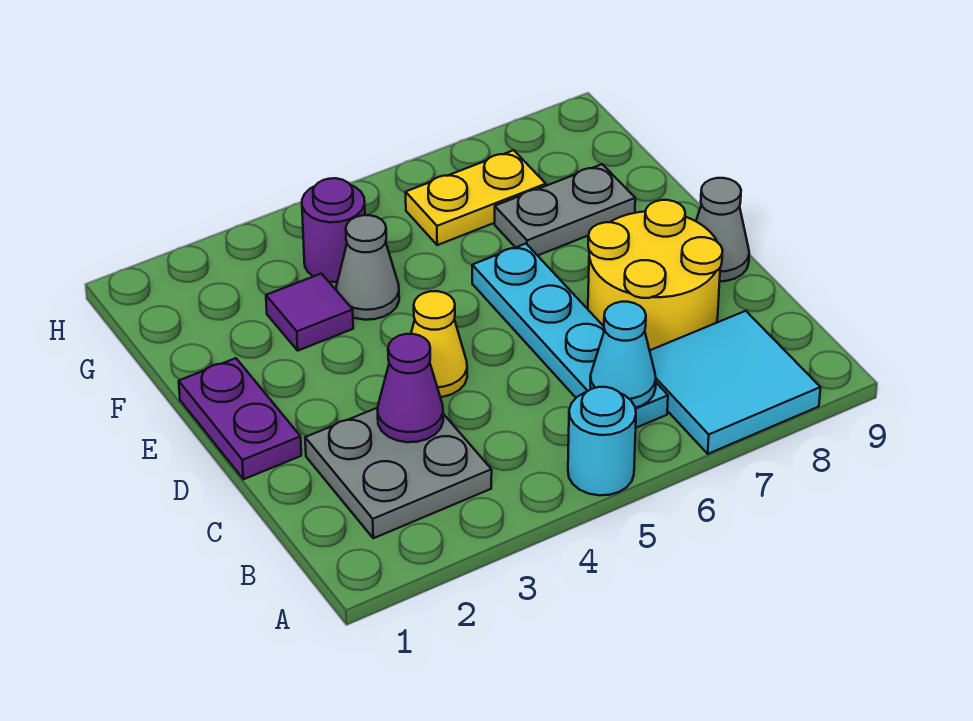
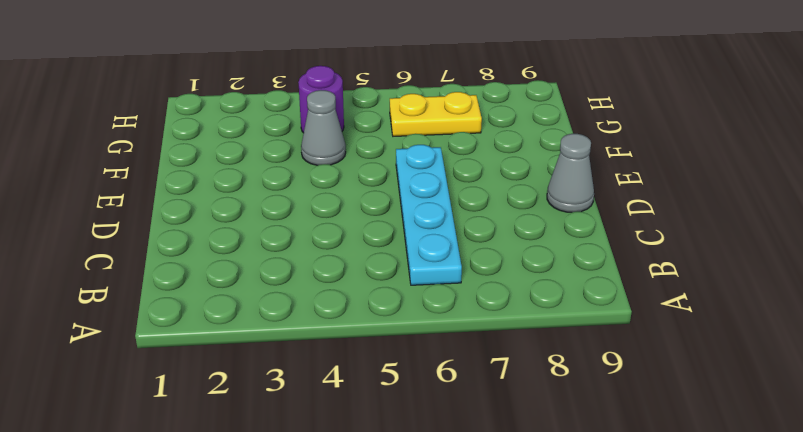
none -> cyan round brick A5 level 1
none -> cyan tile A7:B8 level 1
none -> grey plate B2:C3 level 1

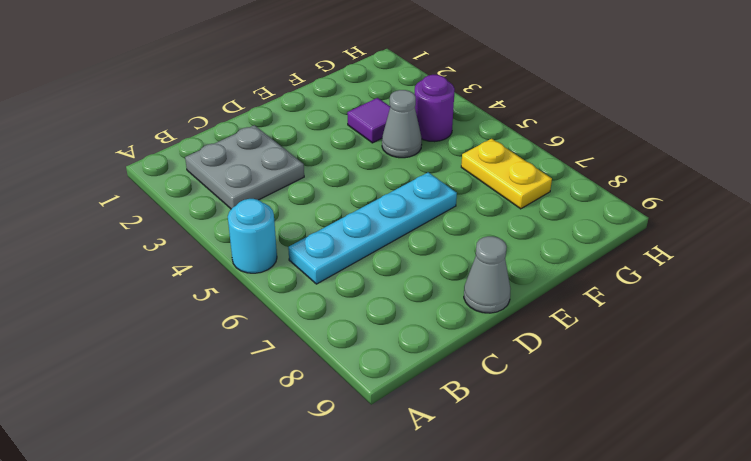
none -> cyan tile A7:B8 level 1
none -> yellow round brick C7:D8 level 1
none -> purple plate D1:E1 level 1

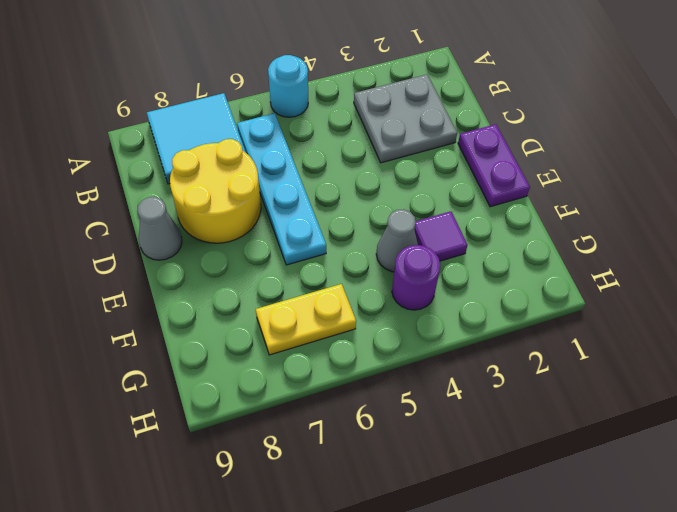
none -> yellow cone D4 level 1
none -> grey plate F7:F8 level 1
none -> cyan cone B6 level 2

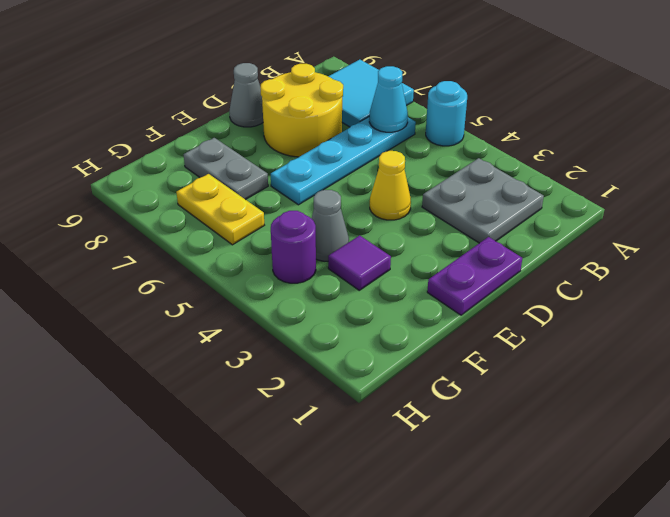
none -> purple cone C3 level 2

